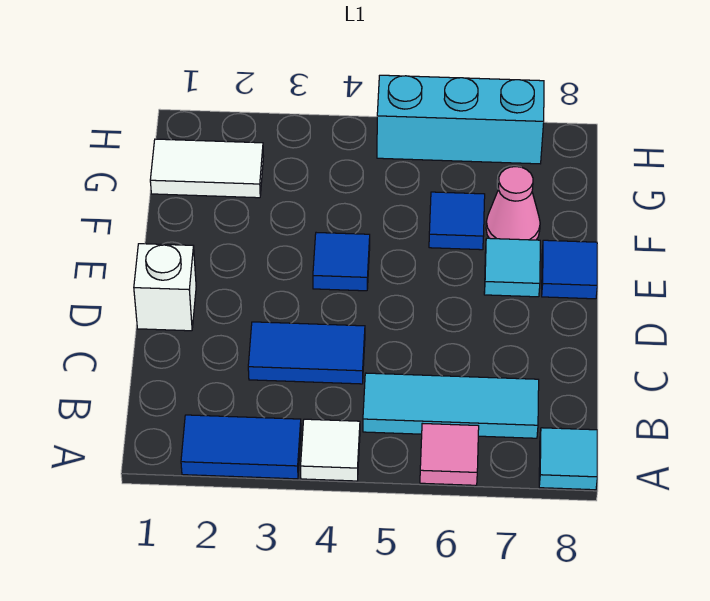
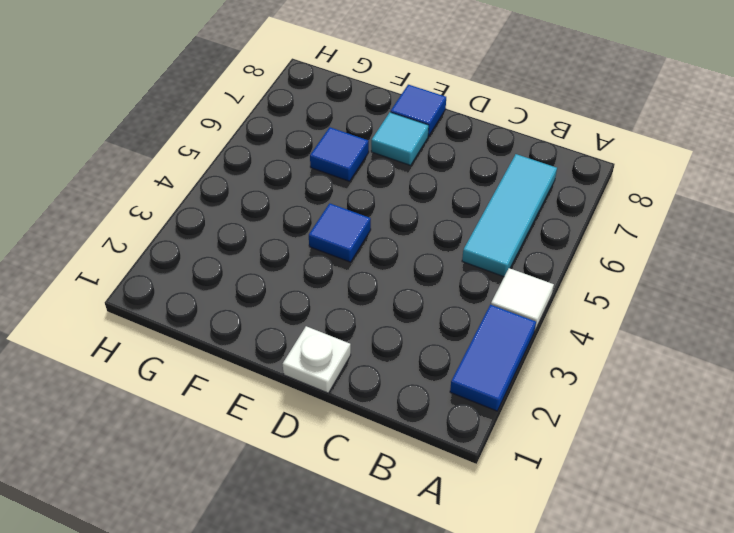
white plate D1 level 1 -> white brick D1 level 1
none -> pink tile A6 level 1
none -> cyan tile A8 level 1
none -> blue tile C3:C4 level 1

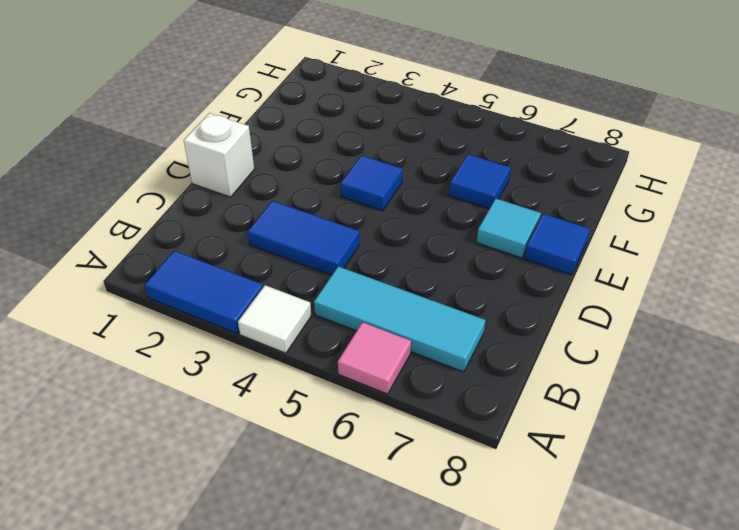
none -> cyan tile A8 level 1
none -> pink cone F7 level 1
none -> white tile G1:G2 level 1

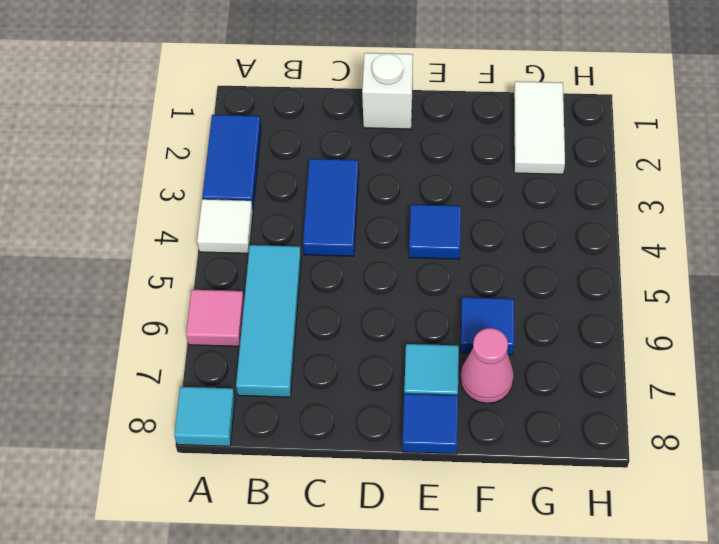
none -> cyan brick H5:H7 level 1

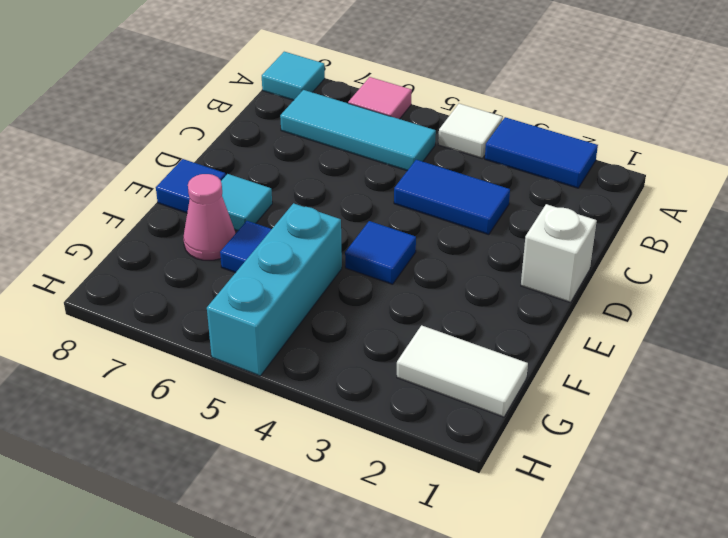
cyan brick F5:H5 level 1 -> cyan brick H5:H7 level 1

